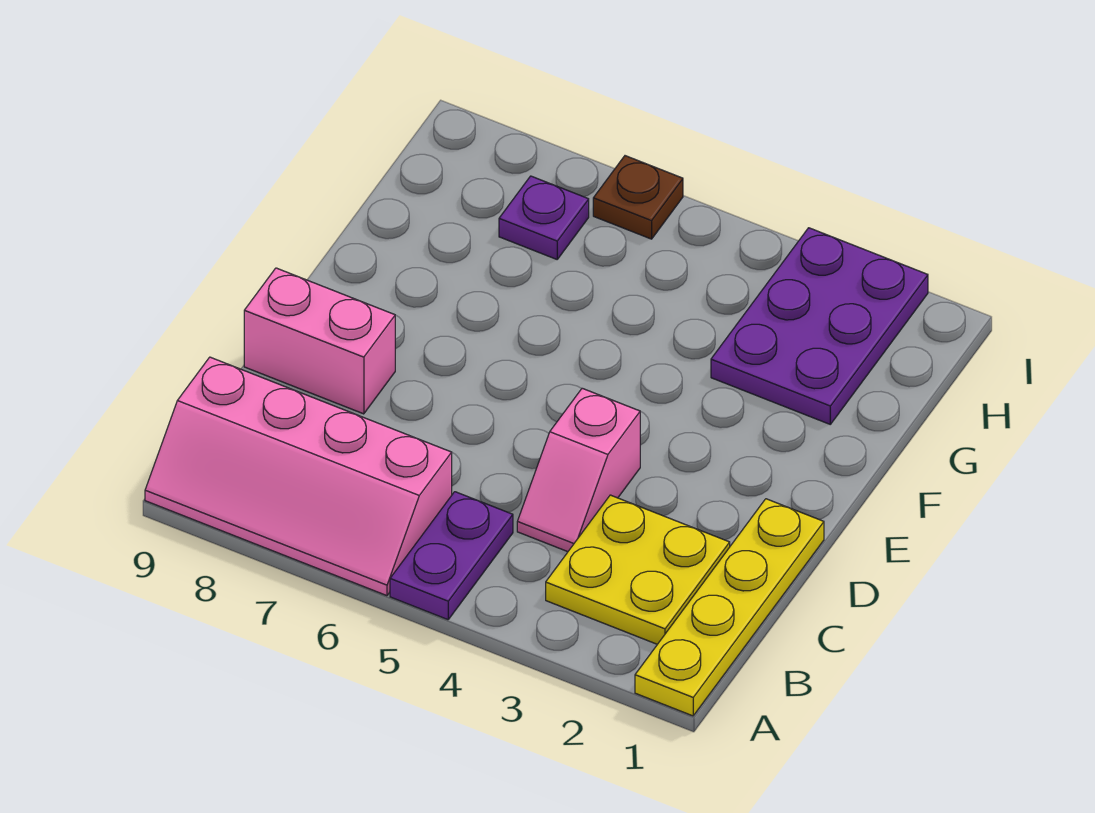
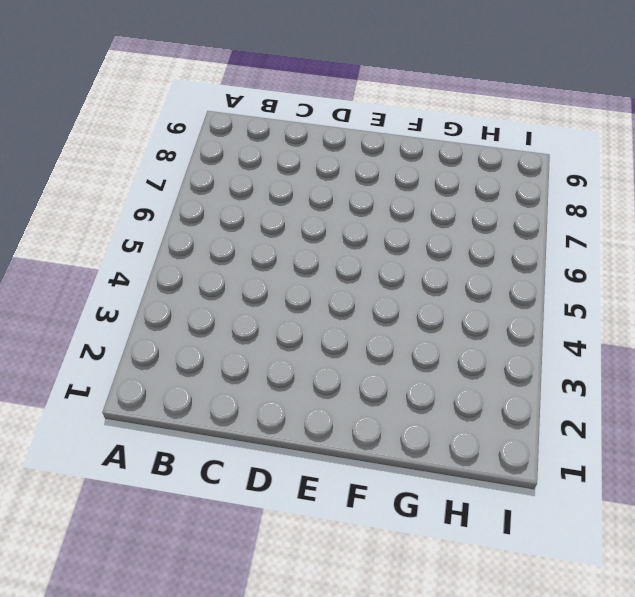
none -> yellow plate A1:D1 level 1
none -> purple plate A5:B5 level 1

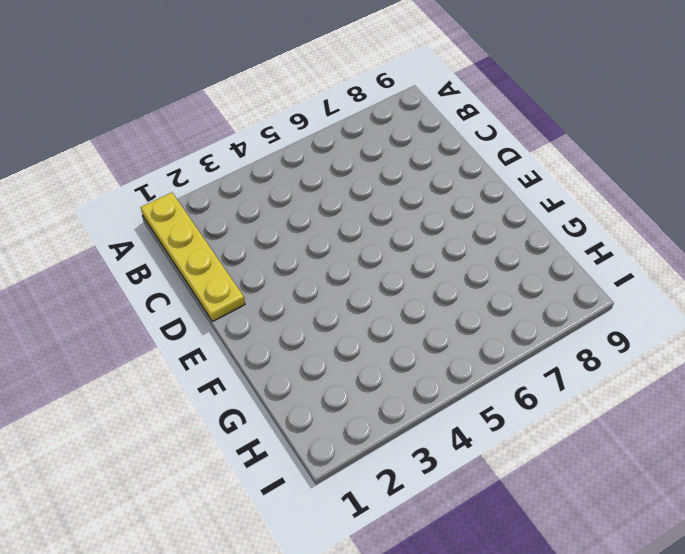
none -> purple plate A5:B5 level 1
none -> pink slope A6:B9 level 1 top B

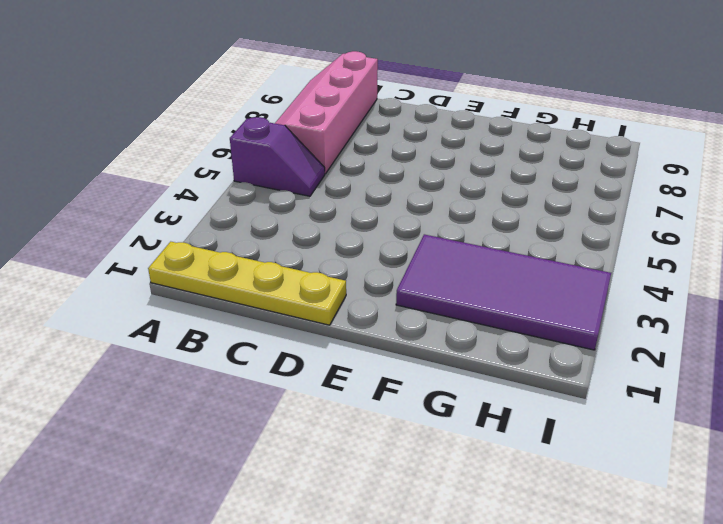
purple slope A5:B5 level 1 top A -> purple plate A5:B5 level 1
purple tile F2:I3 level 1 -> purple plate G2:I3 level 1
none -> yellow plate B2:C3 level 1
none -> pink slope C4:D4 level 1 top D

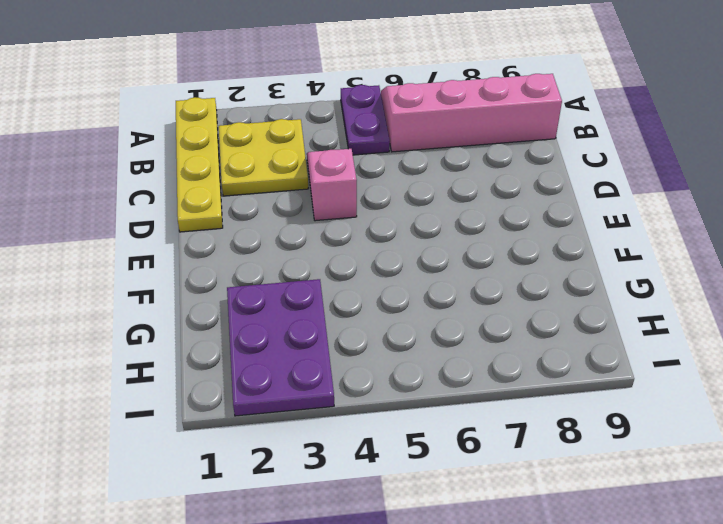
none -> pink brick D8:D9 level 1
none -> purple plate H7 level 1

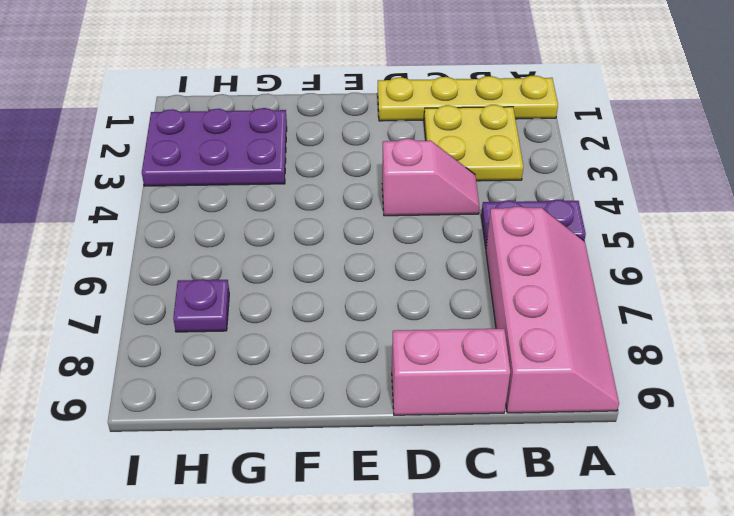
pink brick C9:D9 level 1 -> pink brick D8:D9 level 1
none -> brown plate I6 level 1

